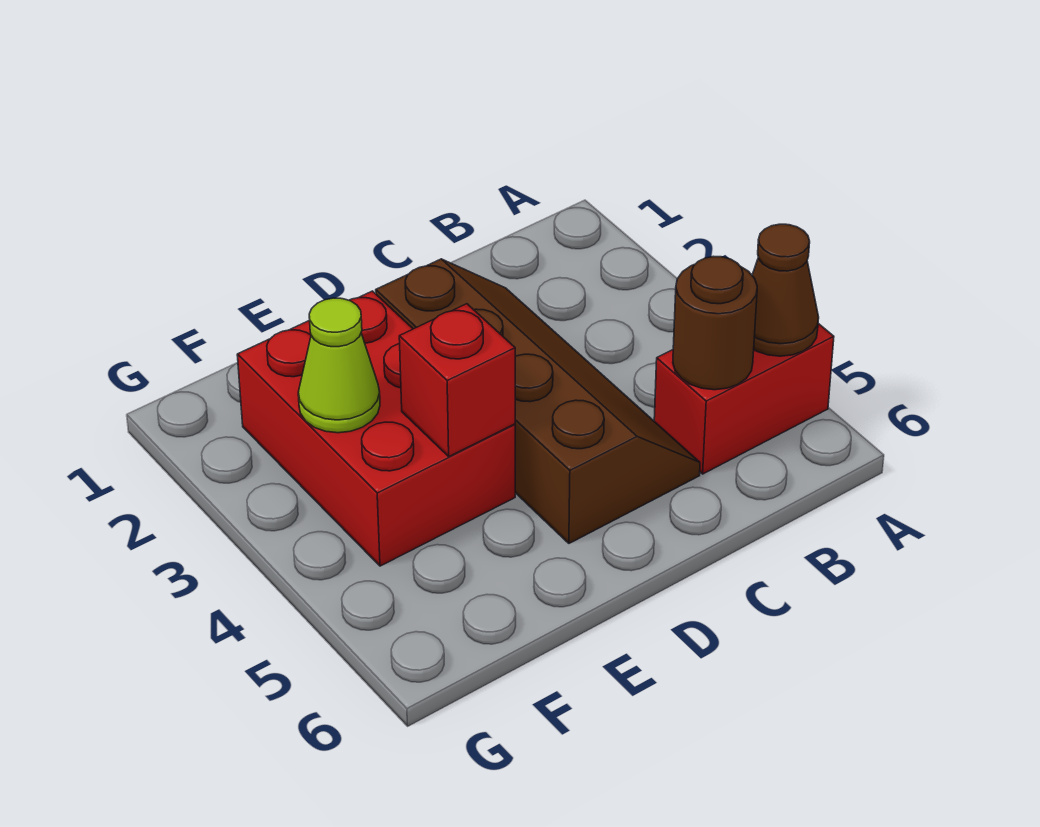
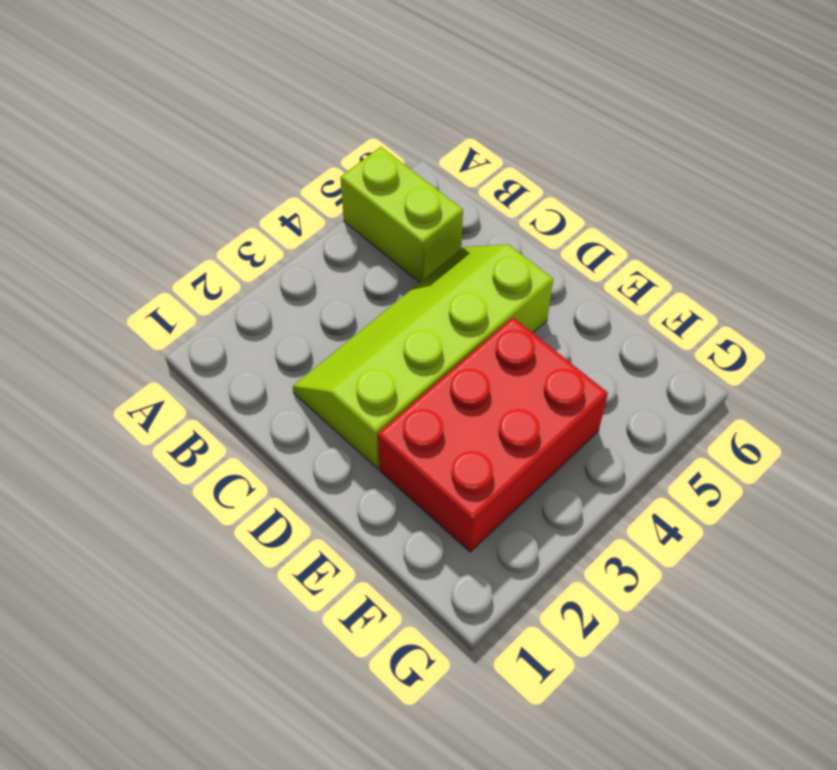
lime brick A5:B5 level 1 -> red brick A5:B5 level 1
lime slope C2:D5 level 1 top D -> brown slope C2:D5 level 1 top D
none -> brown cone A5 level 2
none -> brown round brick B5 level 2

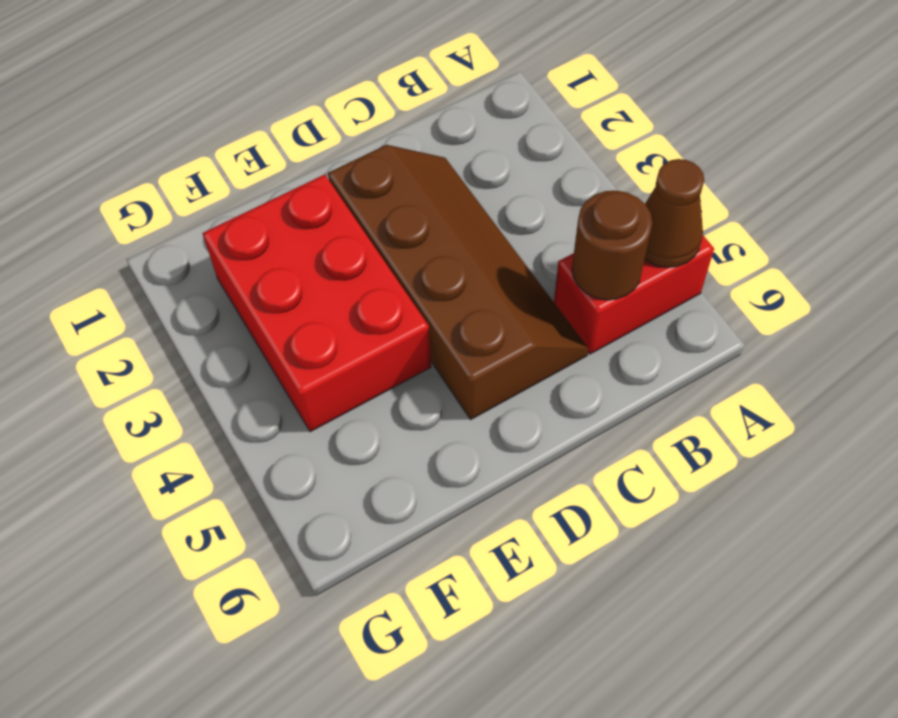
none -> red brick E4 level 2
none -> lime cone F3 level 2

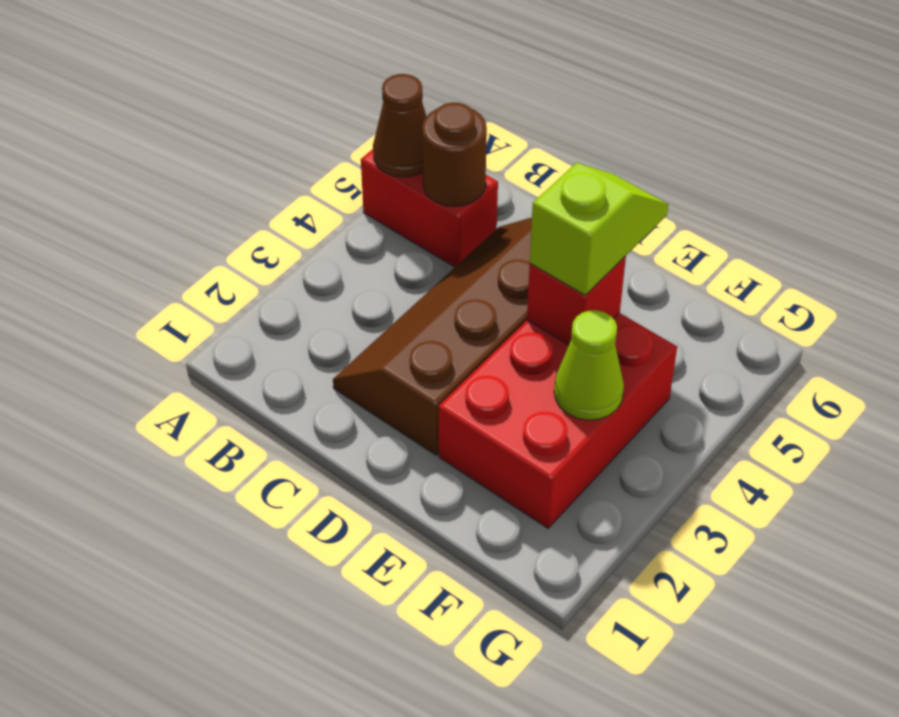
lime slope E4:E5 level 3 top 4 -> none

